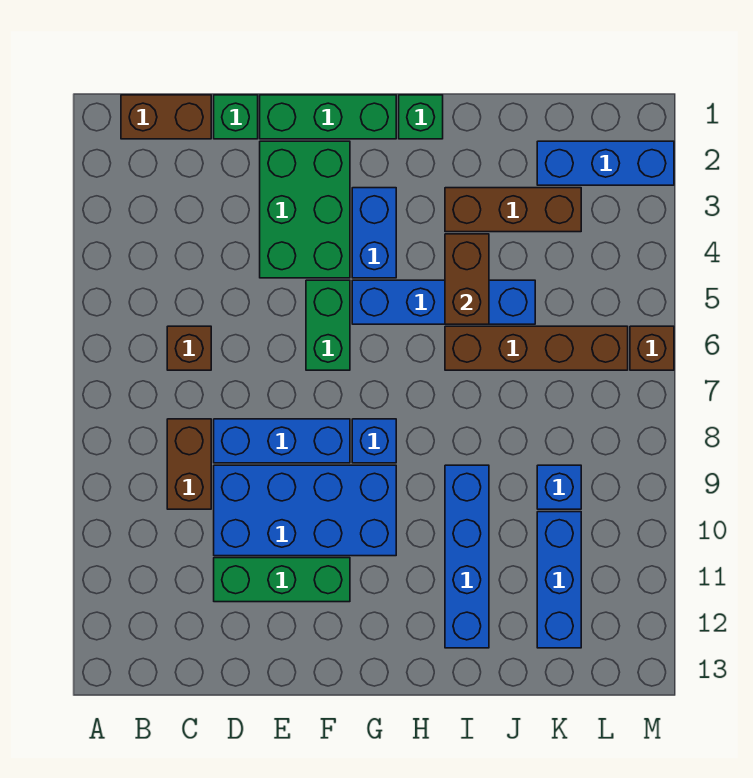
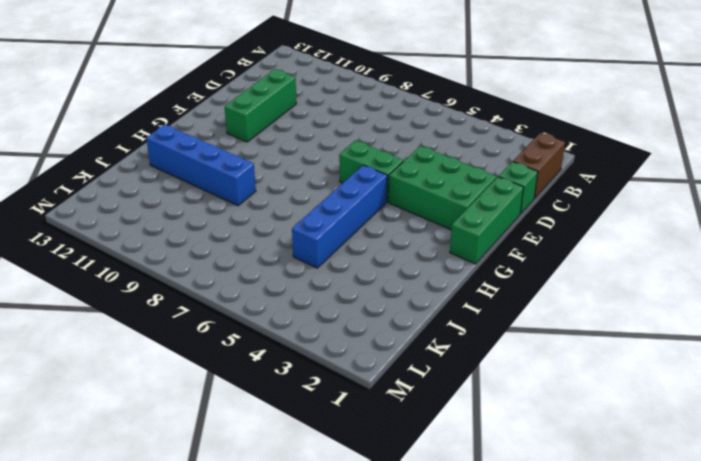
none -> brown brick C6 level 1
none -> brown brick C8:C9 level 1
none -> blue brick D8:F8 level 1

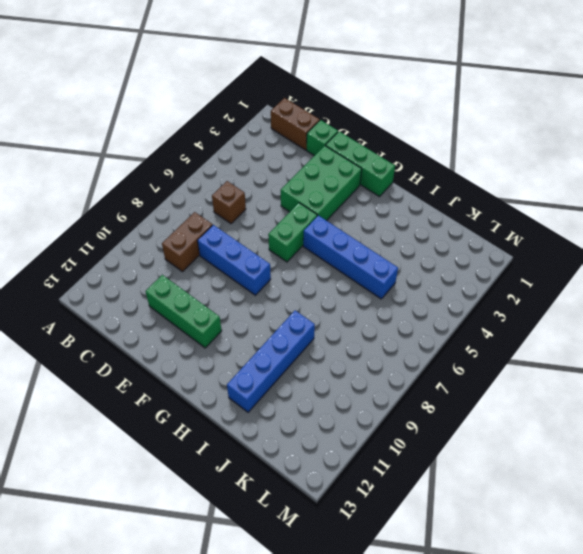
none -> blue brick D9:G10 level 1
none -> blue brick G3:G4 level 1
none -> blue brick G8 level 1

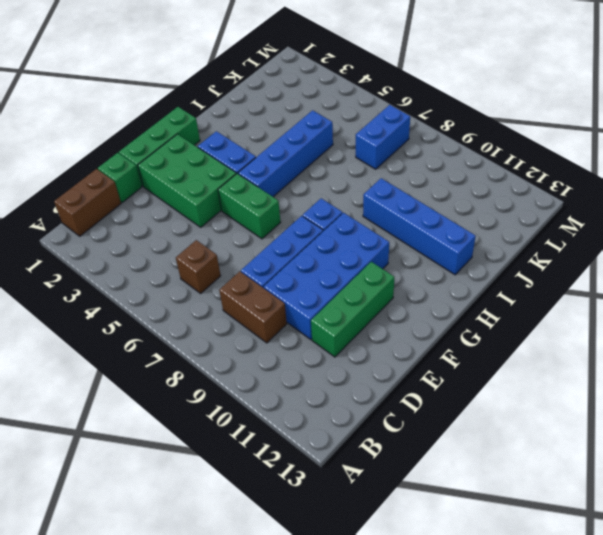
blue brick K7:L7 level 1 -> none
none -> green brick H1 level 1
none -> brown brick I3:K3 level 1
none -> brown brick I6:L6 level 1

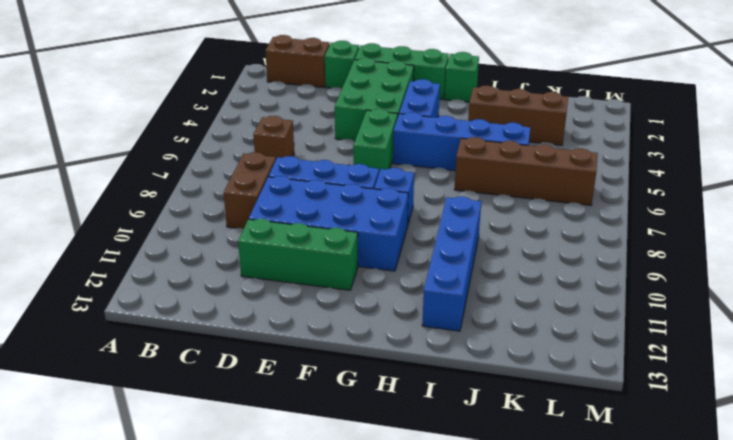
none -> blue brick K2:M2 level 1
none -> blue brick K9 level 1
none -> blue brick K10:K12 level 1

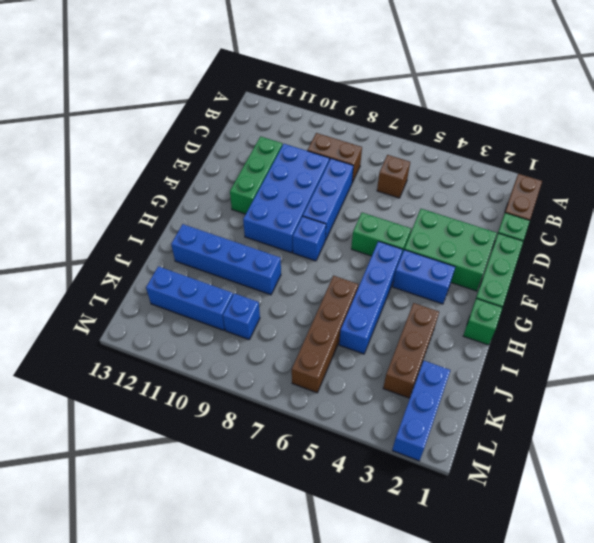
none -> brown brick M6 level 1
none -> brown brick I4:I5 level 2

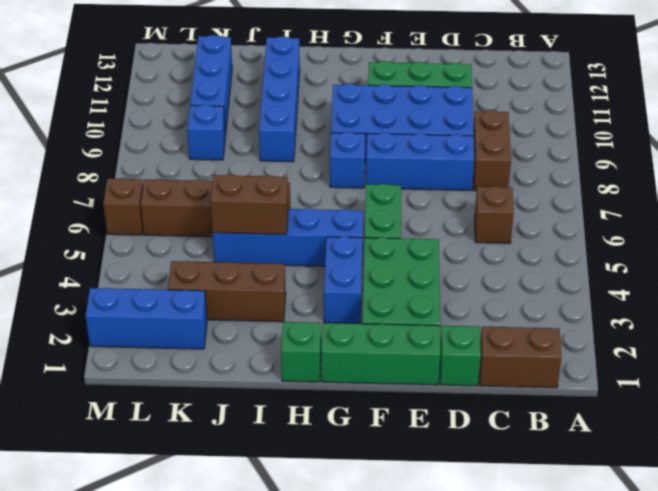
brown brick I5:J5 level 2 -> brown brick I4:I5 level 2

